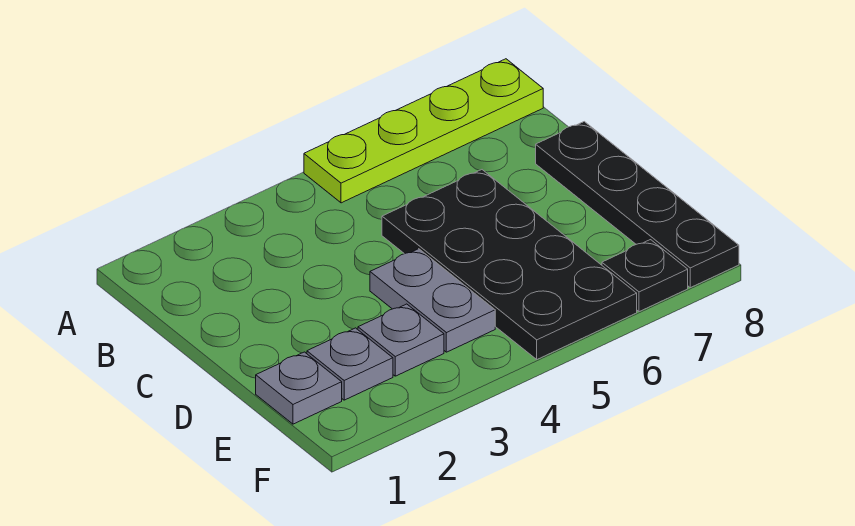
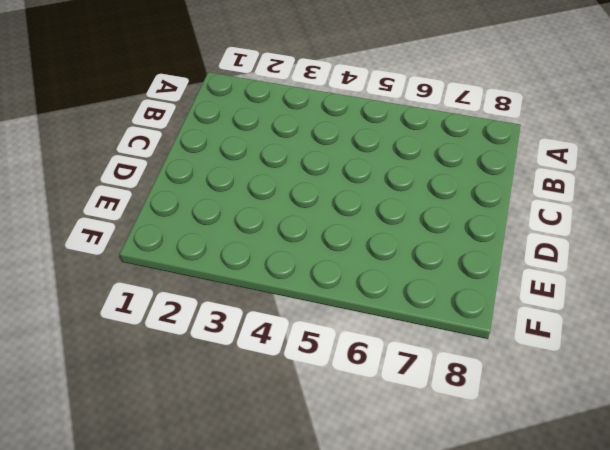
none -> lime plate A5:A8 level 1
none -> black plate C5:F6 level 1

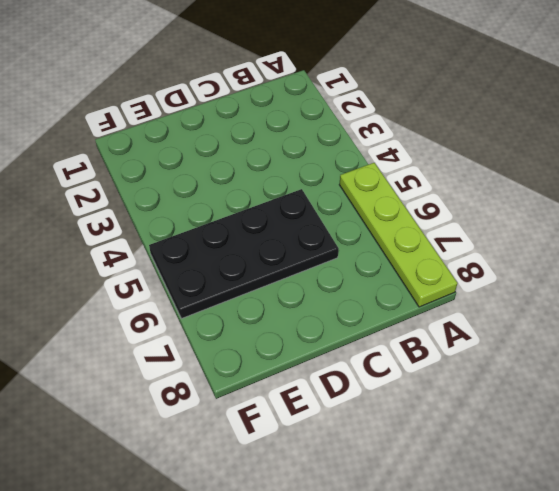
none -> black plate C8:F8 level 1
none -> grey plate D4:E4 level 1

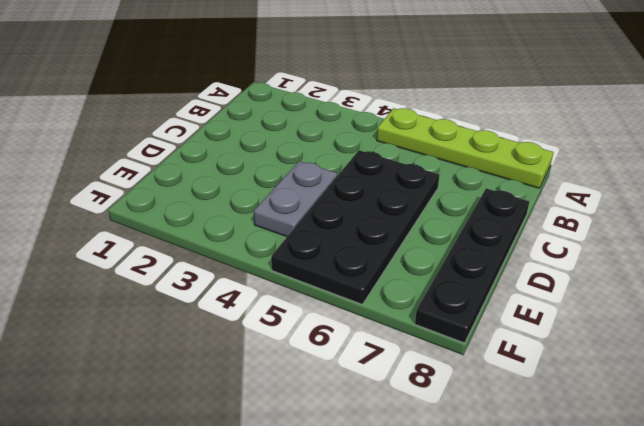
none -> grey plate E1 level 1
none -> grey plate E2 level 1

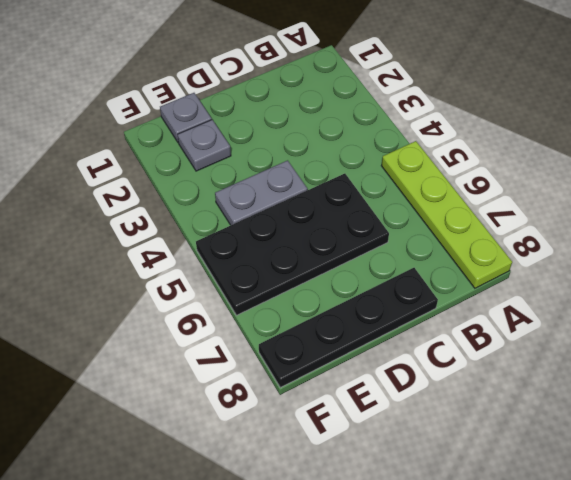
none -> grey plate E3 level 1
none -> black plate F7 level 1

